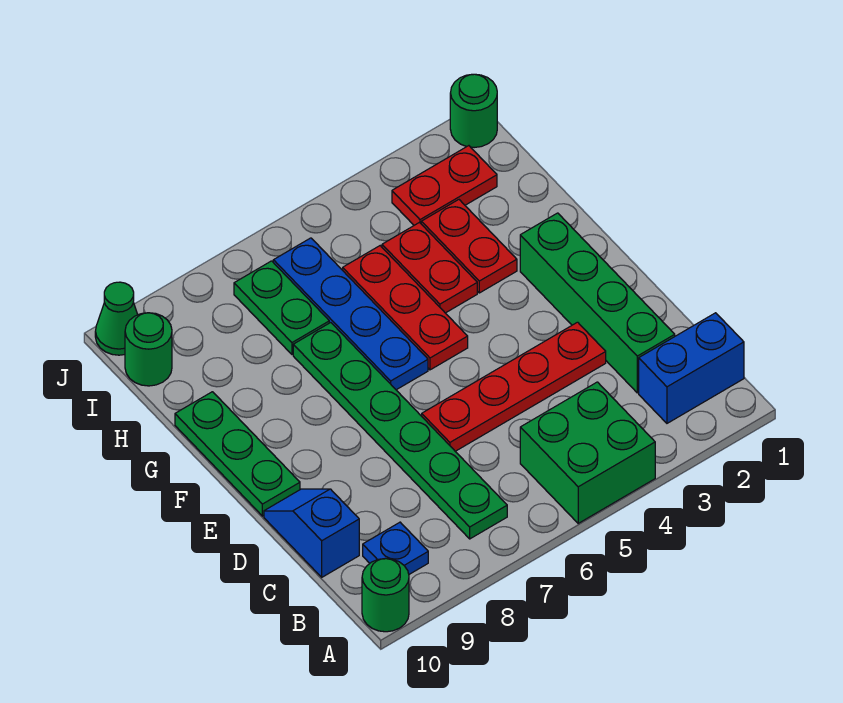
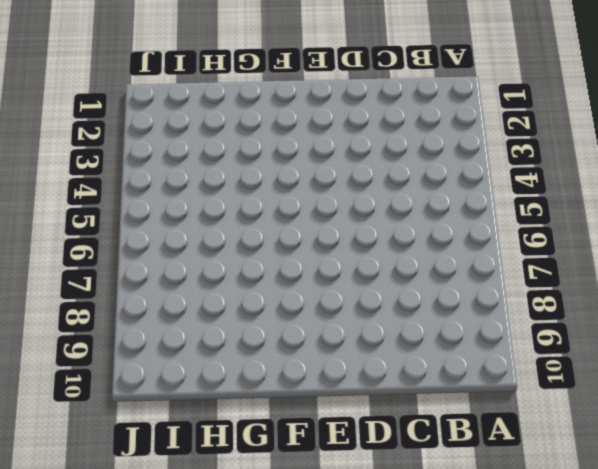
none -> green brick A4:B5 level 1
none -> green round brick A10 level 1
none -> blue brick B1:B2 level 1

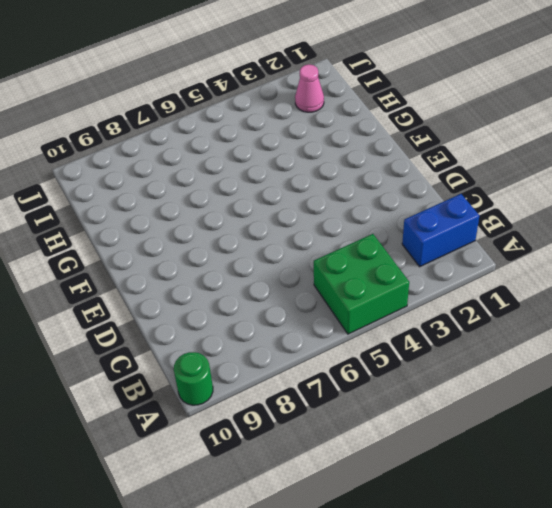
pink cone I2 level 1 -> red plate I2:I3 level 1
none -> green plate B7:G7 level 1
none -> blue plate B9 level 1
none -> green brick C2:F2 level 1

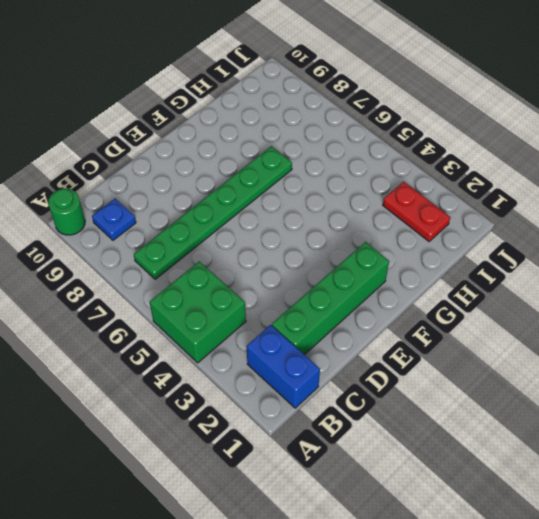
none -> blue slope C10:D10 level 1 top C
none -> red plate D3:D6 level 1
none -> green plate E10:G10 level 1

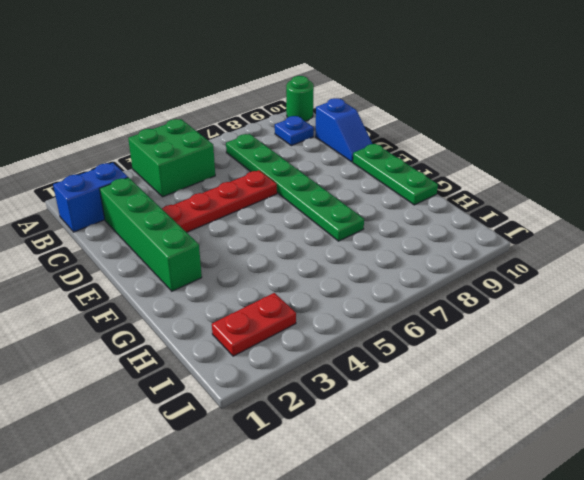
none -> red plate F5:H5 level 1
none -> blue plate F6:I6 level 1
none -> red plate G3:H3 level 1

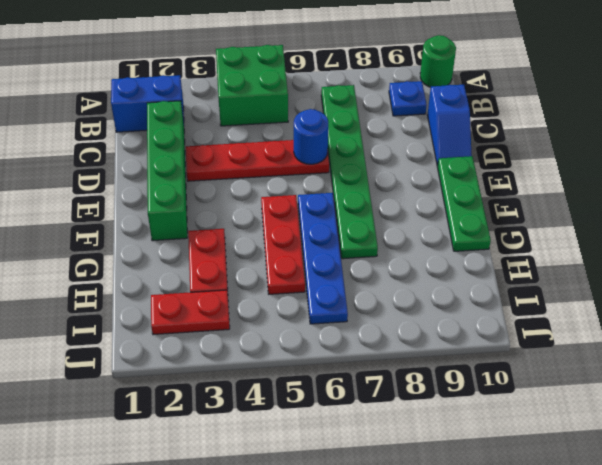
blue round brick D6 level 2 -> none
none -> red plate G4:H4 level 1
none -> green plate H7:I7 level 1
none -> green round brick I10 level 1

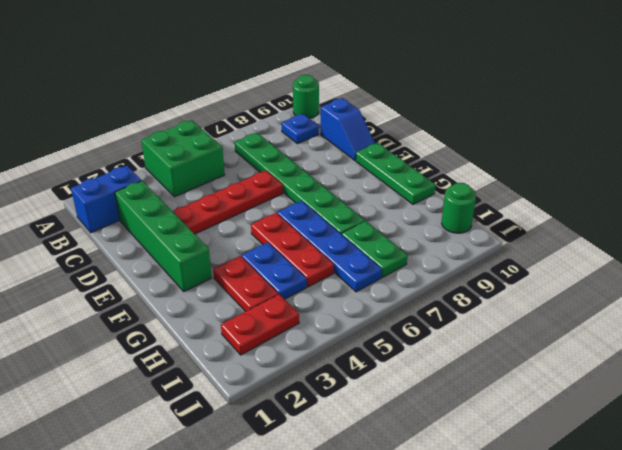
blue plate G4:H4 level 1 -> red plate G4:H4 level 1
none -> green round brick J1 level 1
none -> green cone J10 level 1

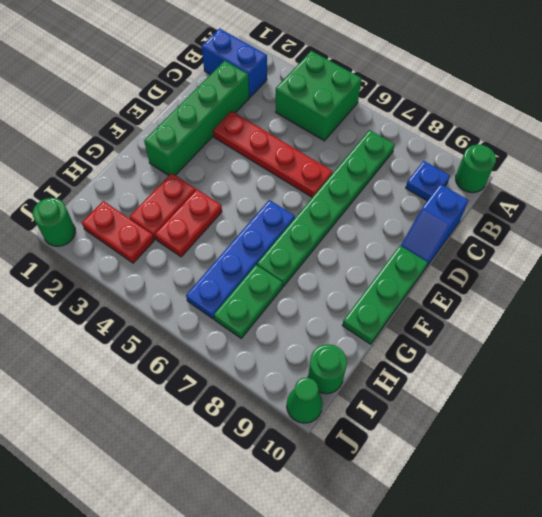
none -> red plate F5:H5 level 1

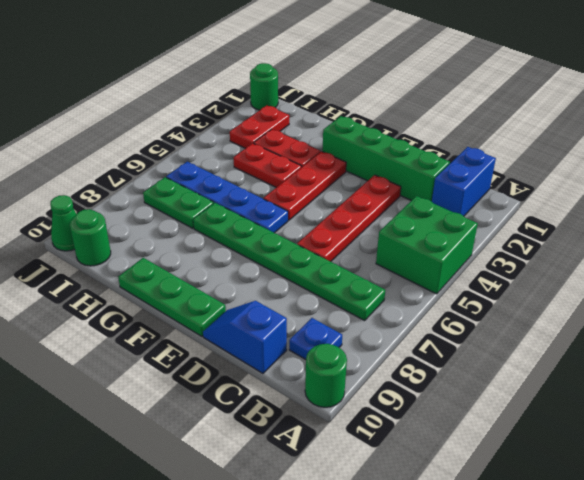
red plate F3:F5 level 1 -> red plate F5:H5 level 1

